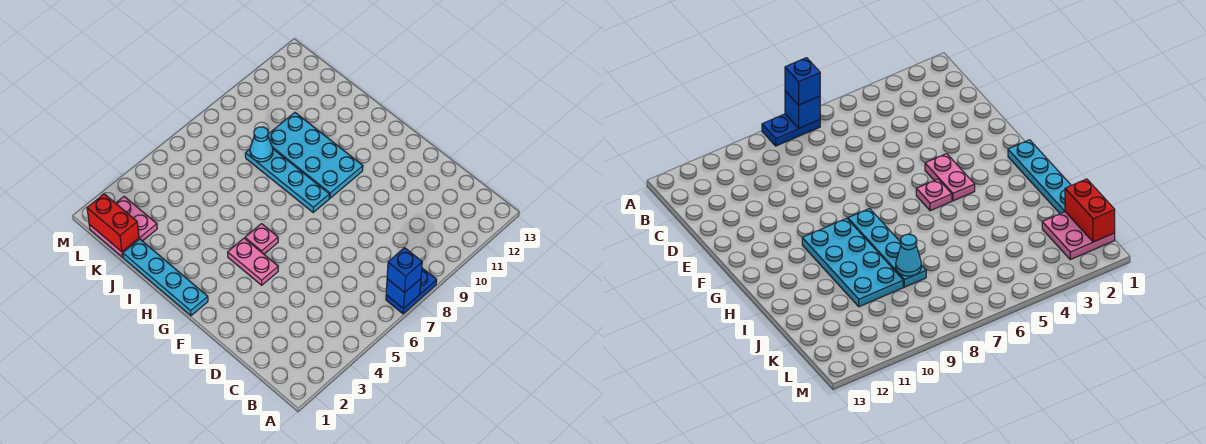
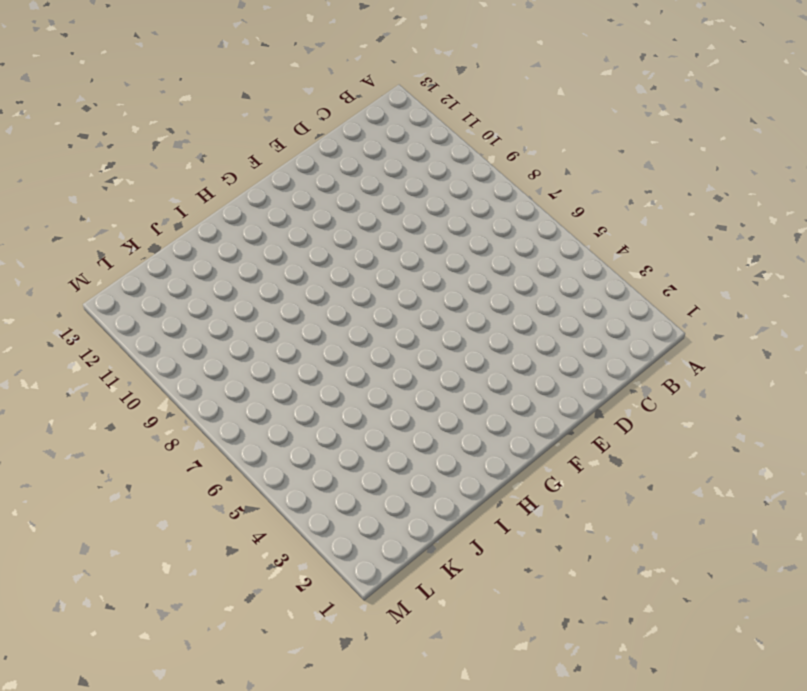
none -> blue plate A7:A8 level 1
none -> pink plate F4:G4 level 1

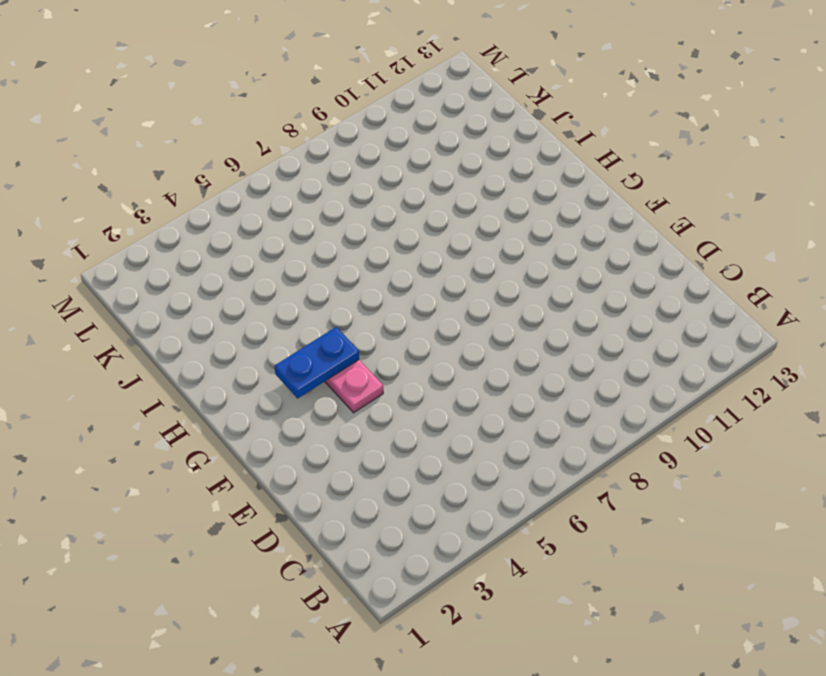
blue plate G3:G4 level 2 -> blue plate A7:A8 level 1
none -> cyan plate G1:J1 level 1
none -> pink plate G5 level 1

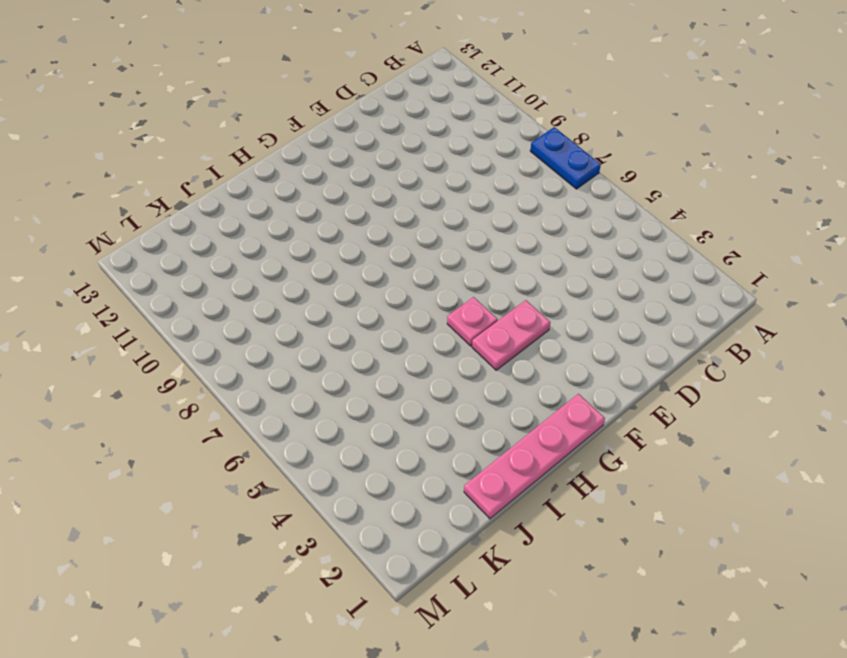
pink plate G1:J1 level 1 -> cyan plate G1:J1 level 1
none -> cyan plate G8:J8 level 1
none -> cyan plate G9:J10 level 1

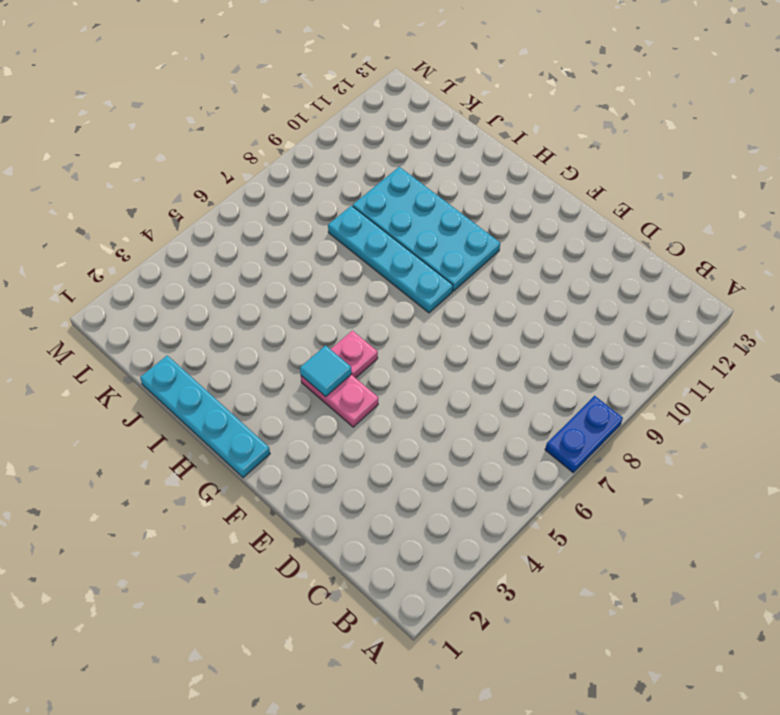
cyan tile G4 level 2 -> none
none -> pink plate K1:L2 level 1
none -> blue brick A7 level 2

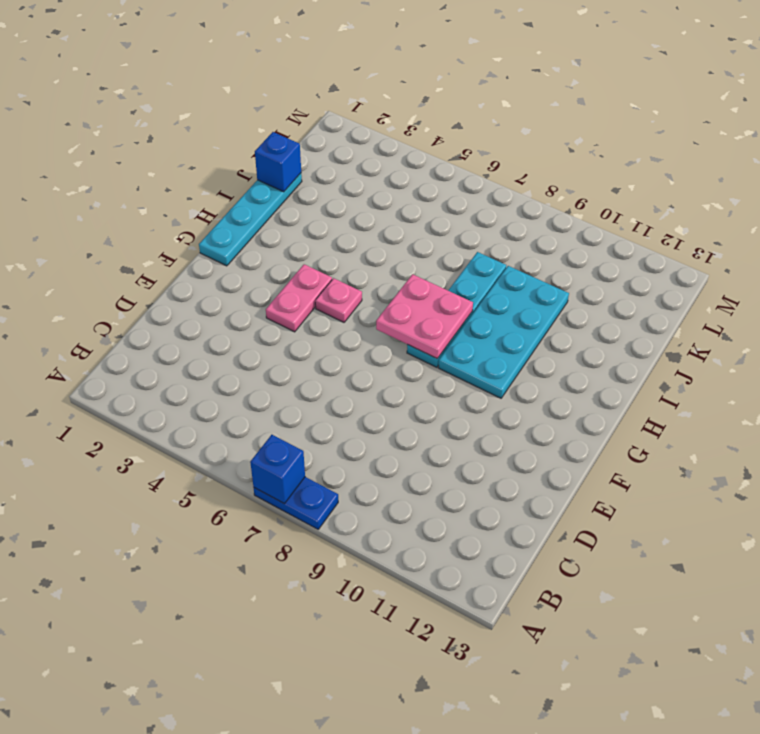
pink plate G7:H8 level 2 -> pink plate K1:L2 level 1
blue brick J1 level 2 -> blue brick A7 level 3
none -> cyan cone J8 level 2
none -> red brick K1:L1 level 2

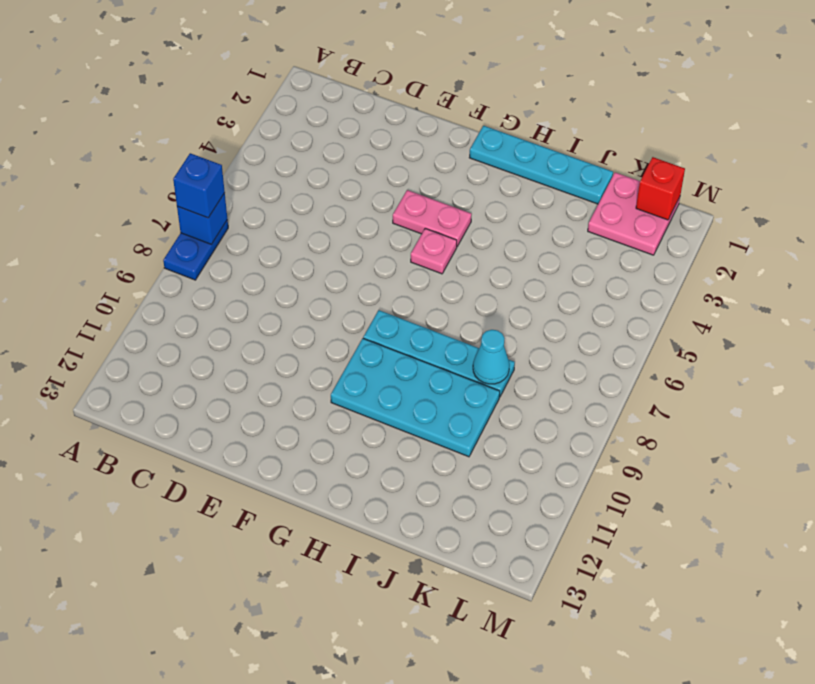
red brick L1 level 2 -> red brick K1:L1 level 2

